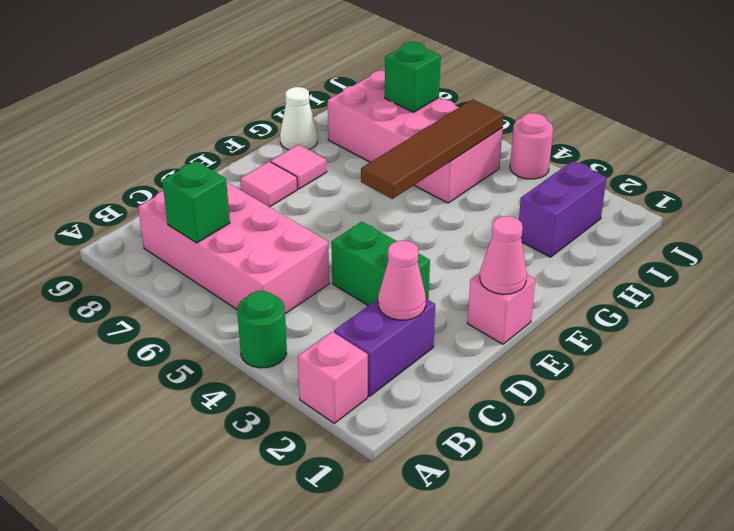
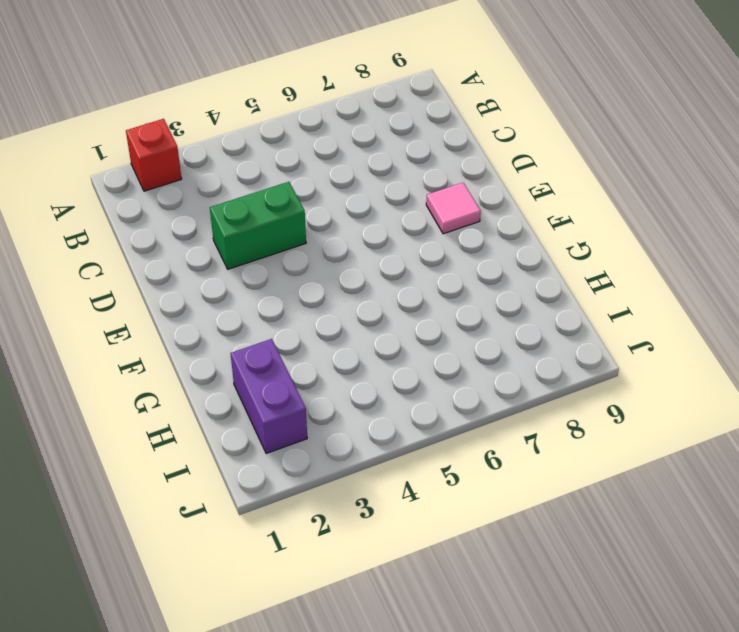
red brick A2 level 1 -> pink brick A2 level 1
none -> green round brick A4 level 1
none -> purple brick B2:C2 level 1
none -> pink brick B5:C8 level 1

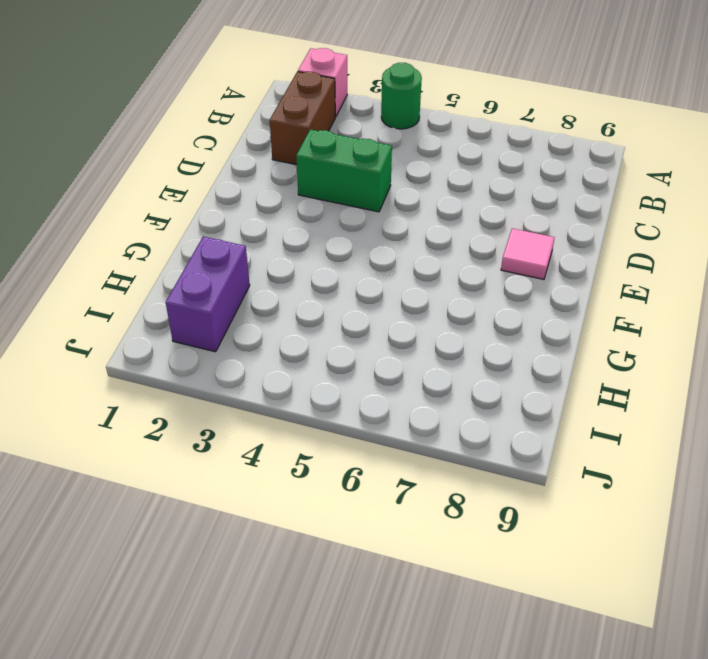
brown brick B2:C2 level 1 -> purple brick B2:C2 level 1
none -> pink brick B5:C8 level 1
none -> pink brick E1 level 1
none -> pink tile F8 level 1

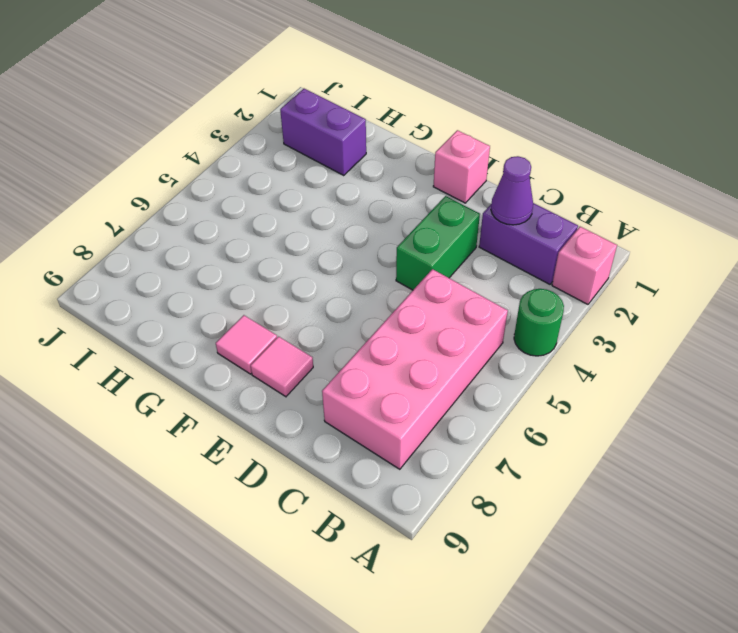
purple cone C2 level 2 -> pink cone C2 level 2
none -> white cone G9 level 1
none -> pink brick H5:I8 level 1
none -> pink round brick J4 level 1

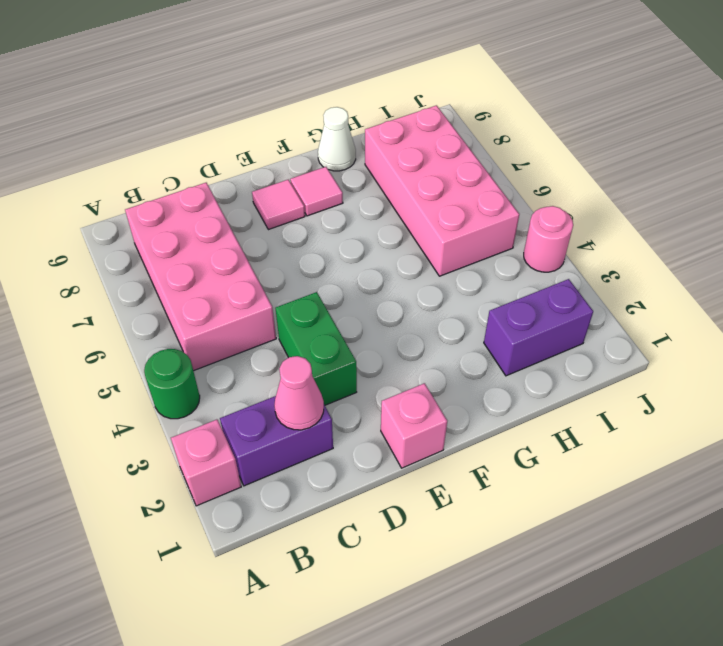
none -> green brick B7 level 2
none -> pink cone E1 level 2
none -> brown tile F5:I5 level 2

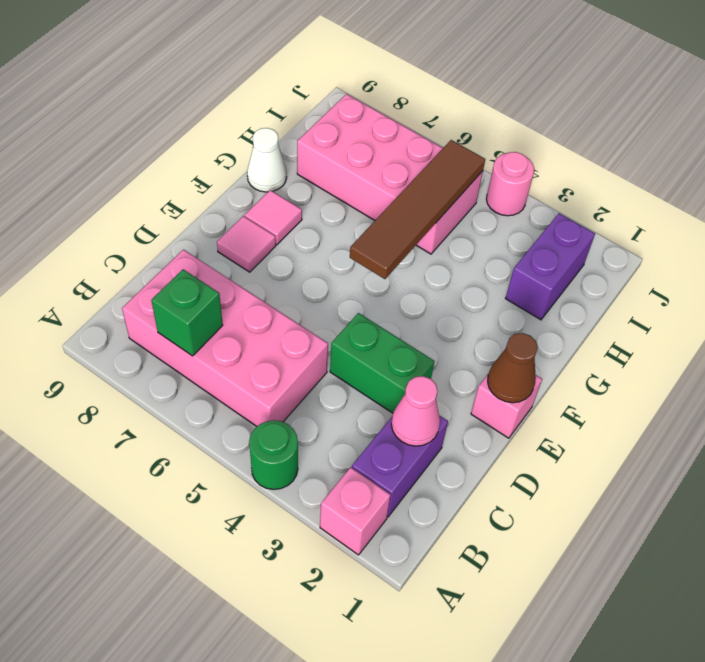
brown cone E1 level 2 -> pink cone E1 level 2
none -> green brick I7 level 2

